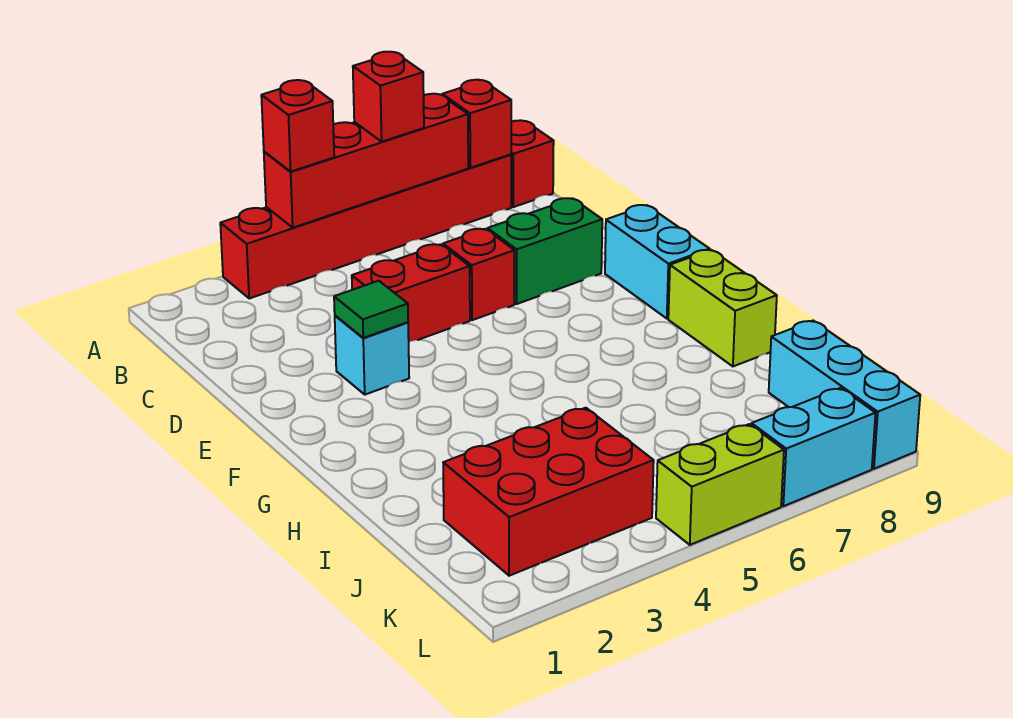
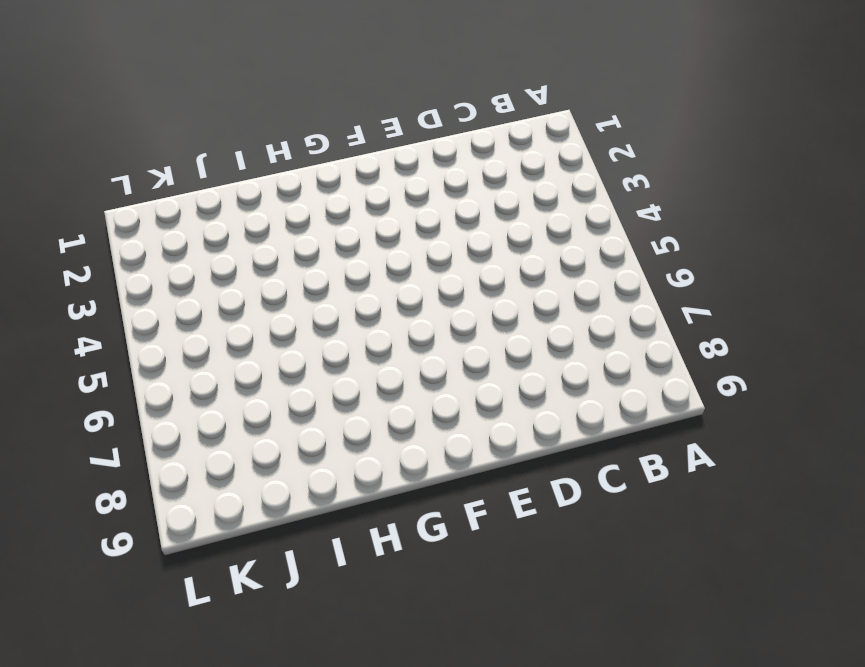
none -> red brick A3:A8 level 1
none -> red brick A9 level 1
none -> red brick D4:D5 level 1

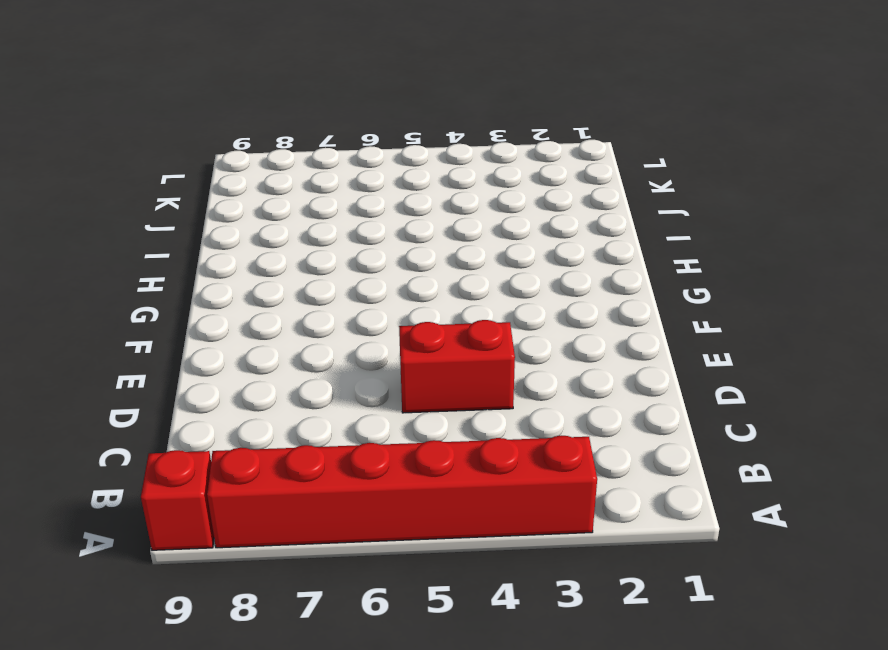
none -> red brick D6 level 1
none -> green brick D7:D8 level 1
none -> cyan brick E3 level 1

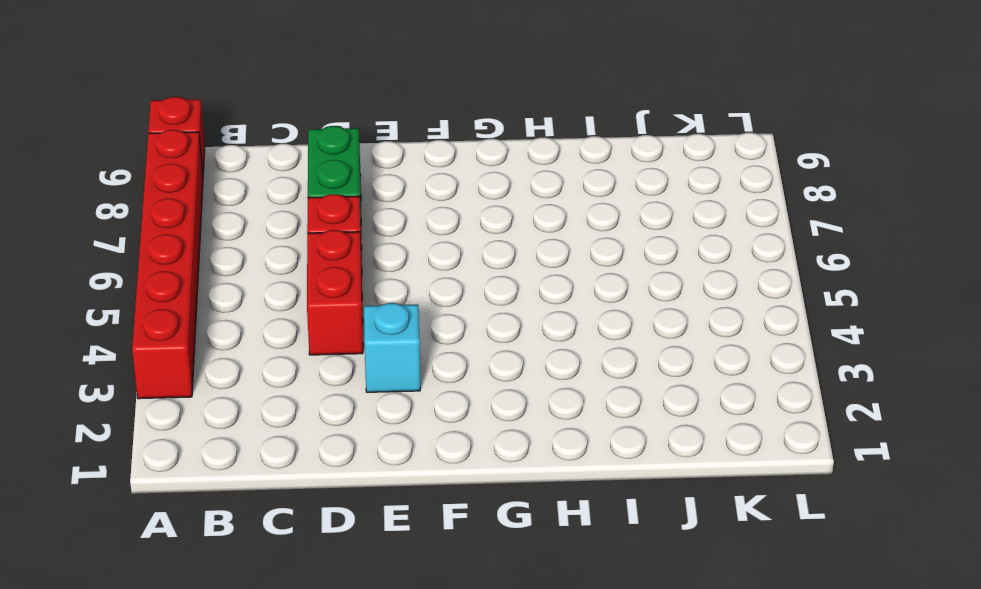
none -> cyan brick E9:F9 level 1
none -> lime brick G9:H9 level 1
none -> red brick J2:K4 level 1

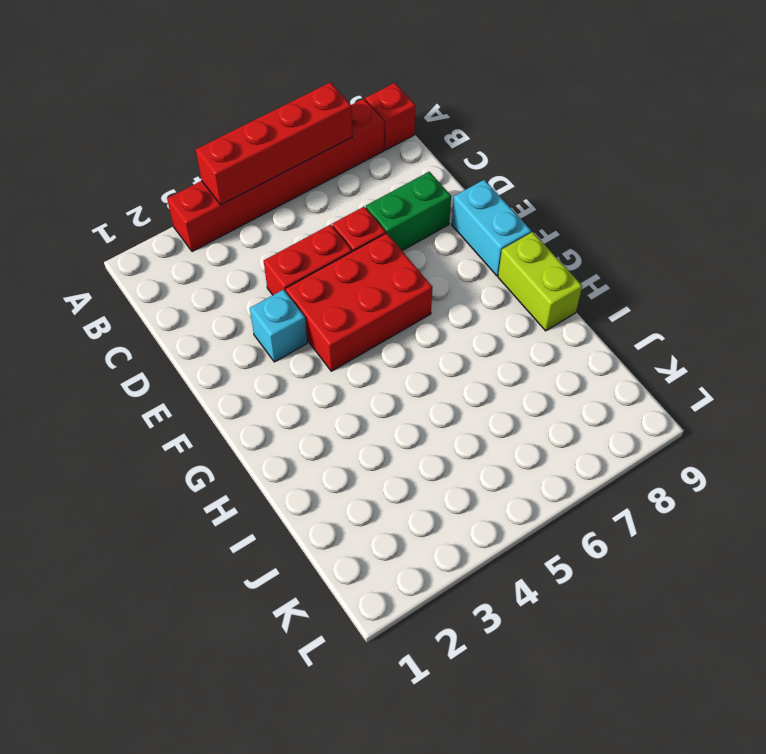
red brick E4:F6 level 1 -> red brick J2:K4 level 1
none -> cyan brick J9:L9 level 1
none -> lime brick L5:L6 level 1
none -> cyan brick L7:L8 level 1

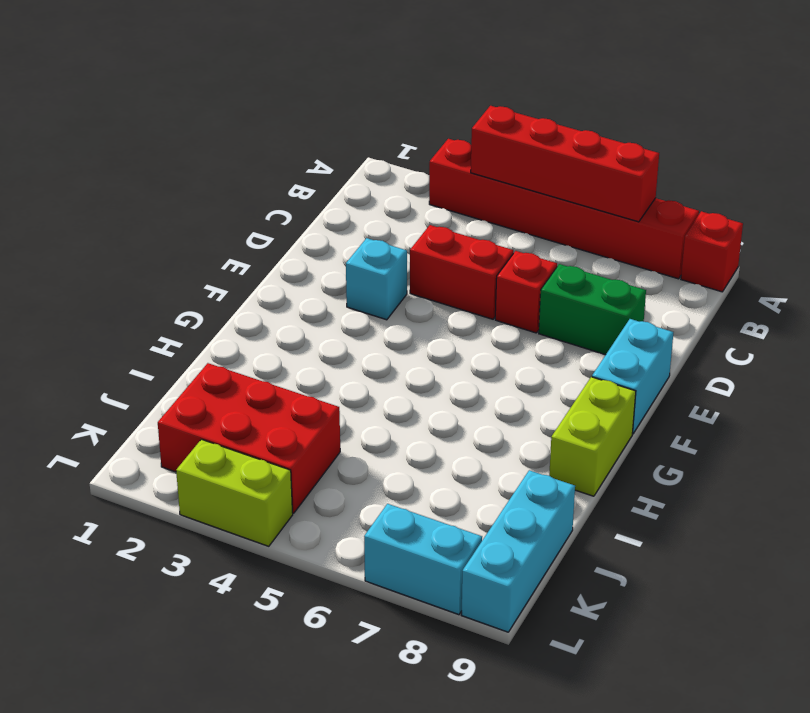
lime brick L3:L4 level 1 -> lime brick L5:L6 level 1
none -> red brick A8 level 2
none -> green tile E3 level 2
none -> red brick A4 level 3

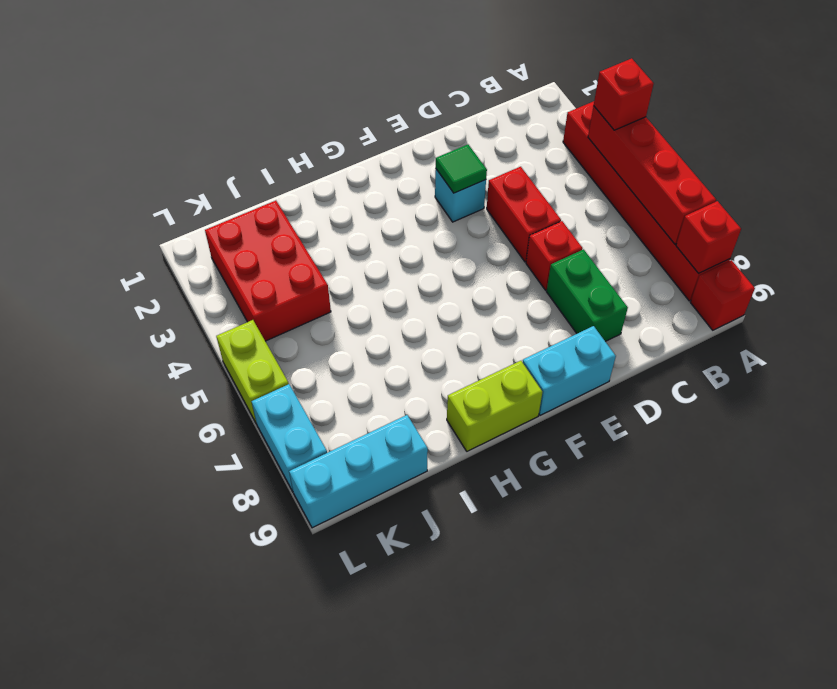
none -> red brick A6 level 3

